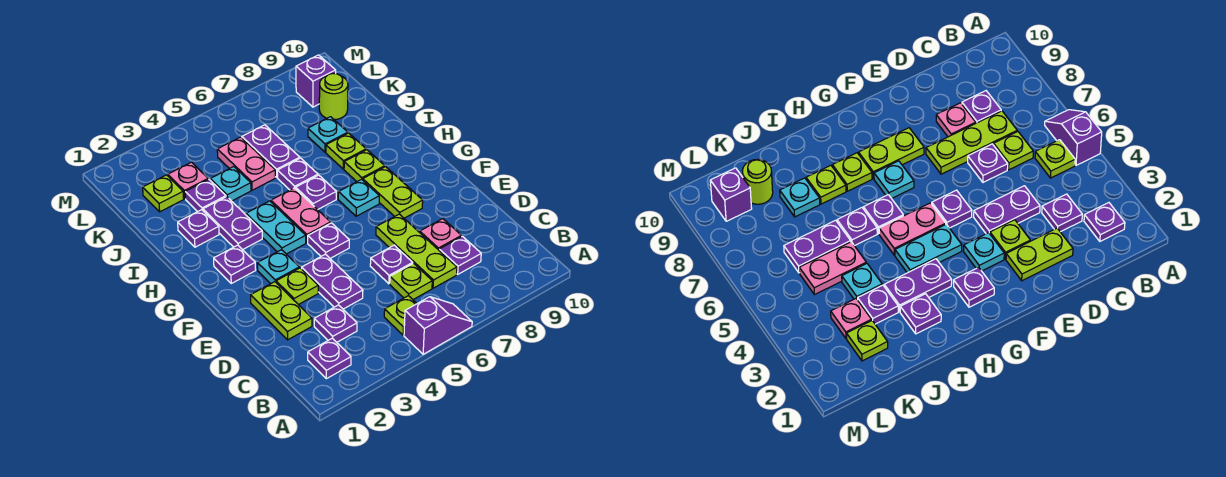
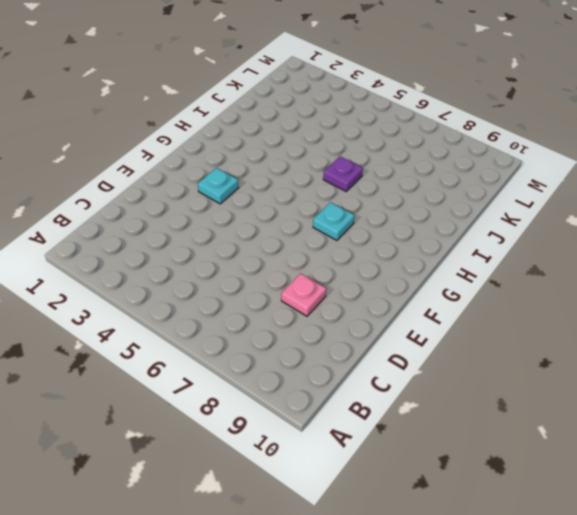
none -> purple slope A5:A6 level 1 top 5
none -> purple plate B2 level 1
none -> lime plate B5 level 1
none -> purple plate C3 level 1

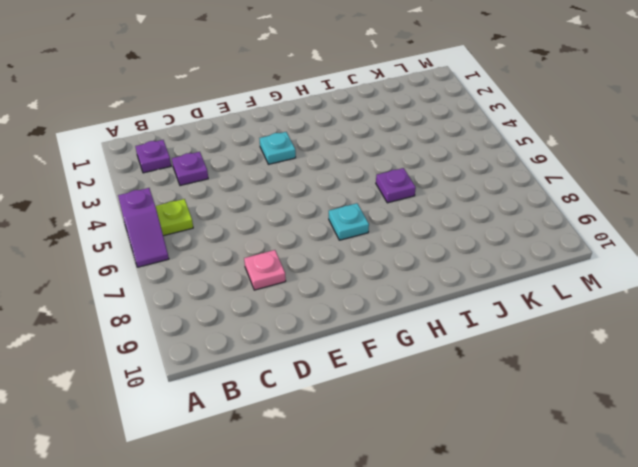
none -> lime plate C6 level 1
none -> lime plate C7:E7 level 1
none -> purple plate C8 level 1
none -> lime plate D2:E2 level 1

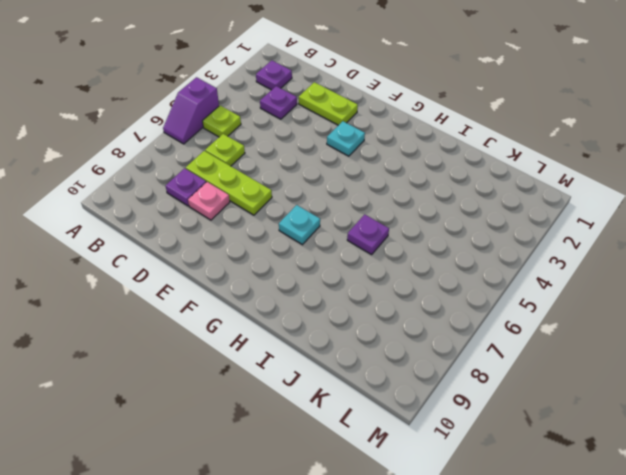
none -> purple plate D4:E4 level 1
none -> purple plate D6 level 1
none -> lime plate E3 level 1
none -> purple plate F5 level 1

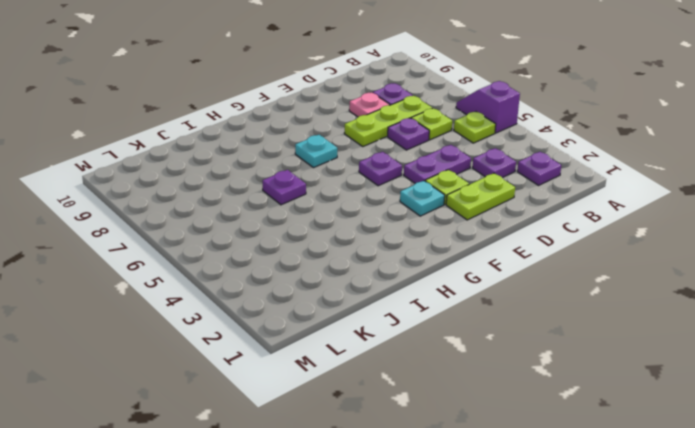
none -> lime plate F8:G8 level 1
none -> purple plate G2 level 1
none -> cyan plate G4:H4 level 1
none -> pink plate G5:H5 level 1

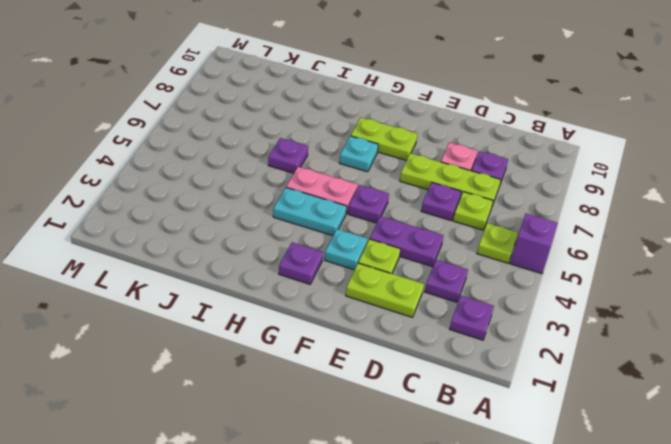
none -> purple plate H3:I3 level 1
none -> purple plate H6 level 1
none -> lime plate H8 level 1
none -> purple plate I2 level 1

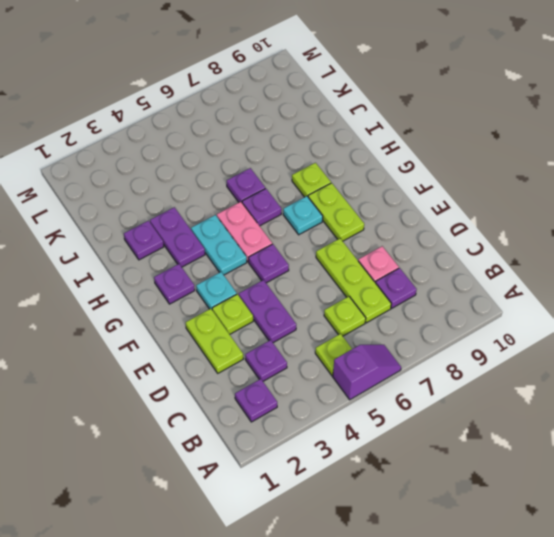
none -> purple plate D6 level 1
none -> lime plate I8 level 1
none -> purple plate J3 level 1
none -> cyan plate J4 level 1

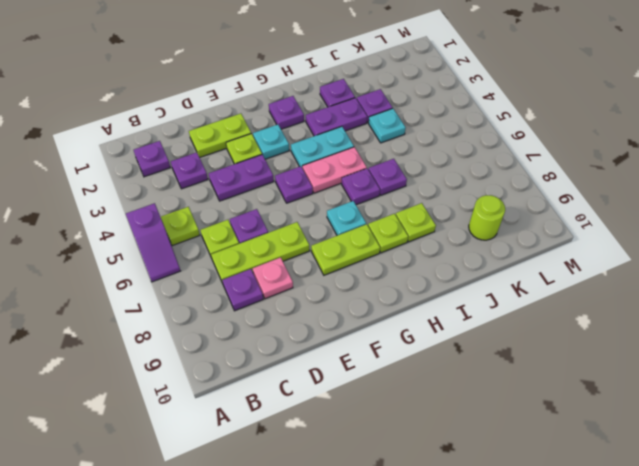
none -> pink plate J5:K5 level 1
none -> purple plate J6:K6 level 1
none -> cyan plate J8 level 1
none -> lime plate K2 level 1

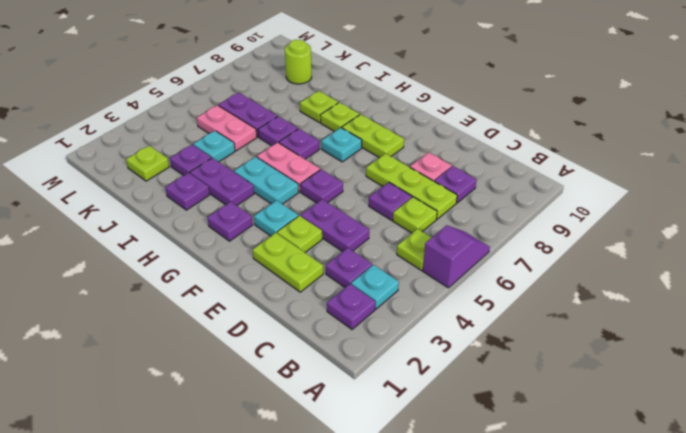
cyan plate B3 level 1 -> cyan plate J8 level 1
none -> pink plate K3 level 1
none -> purple brick L9 level 1

